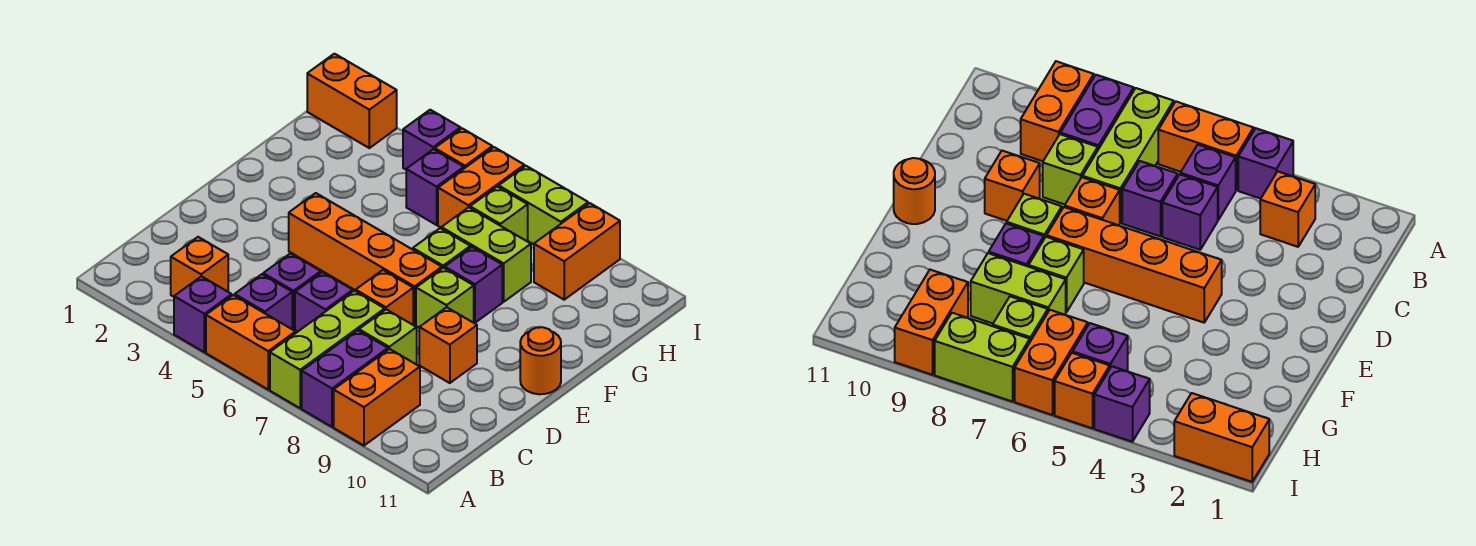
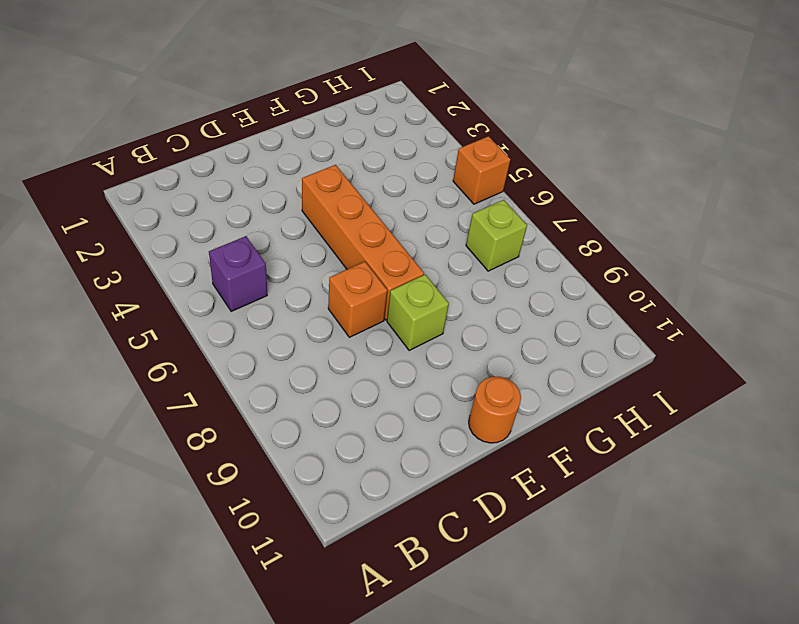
none -> purple brick A4 level 1
none -> orange brick A5:A6 level 1
none -> lime brick A7:C7 level 1

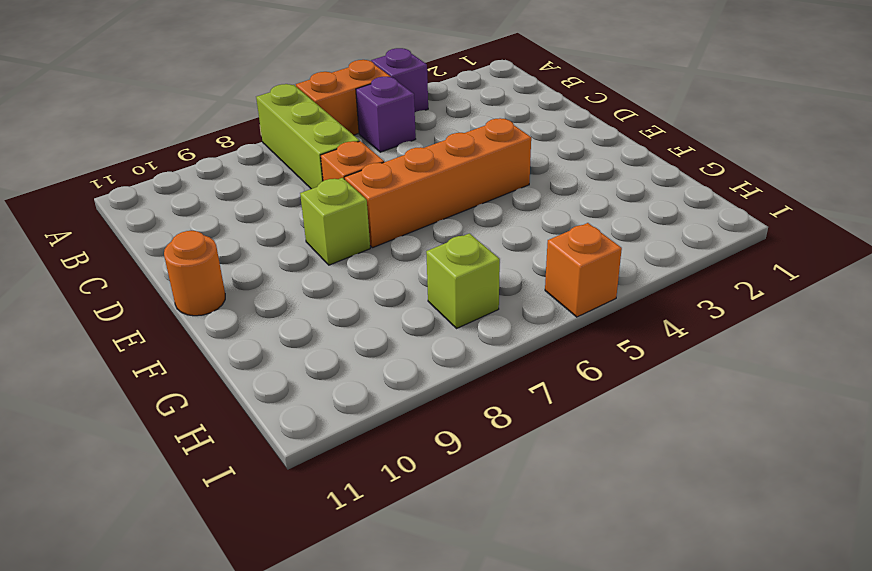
none -> purple brick A8:B8 level 1
none -> orange brick A9:B9 level 1
none -> orange brick B3 level 1

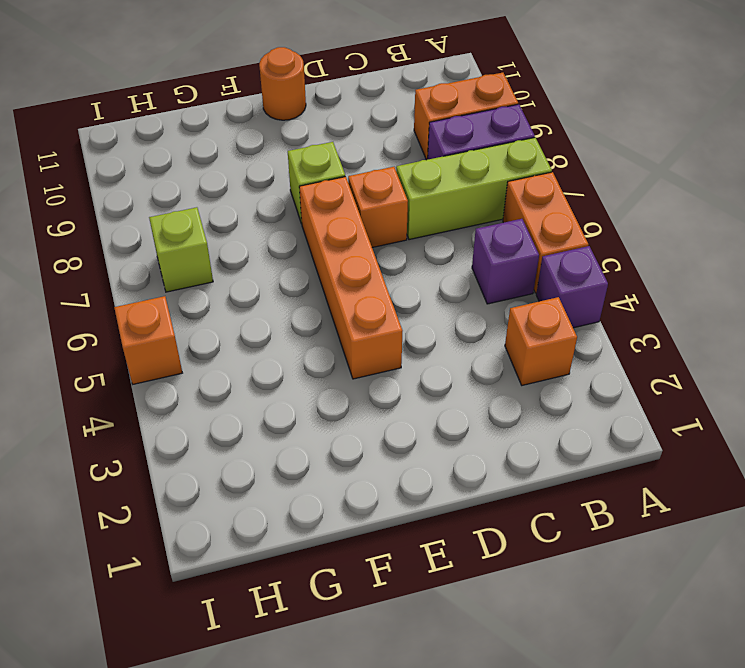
none -> purple brick C5 level 1
none -> purple brick C6 level 1
none -> lime brick C8 level 1

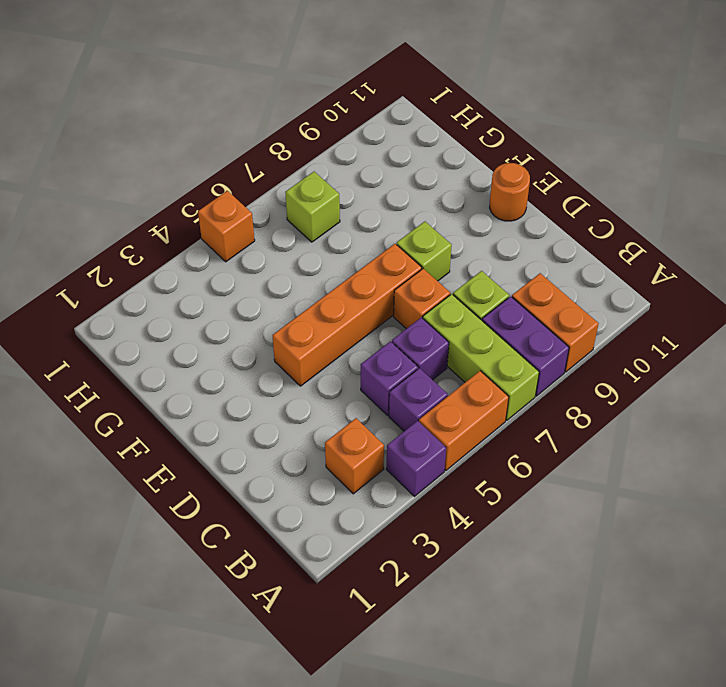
none -> orange brick D9 level 1
none -> lime brick F7 level 1
none -> purple brick F8 level 1

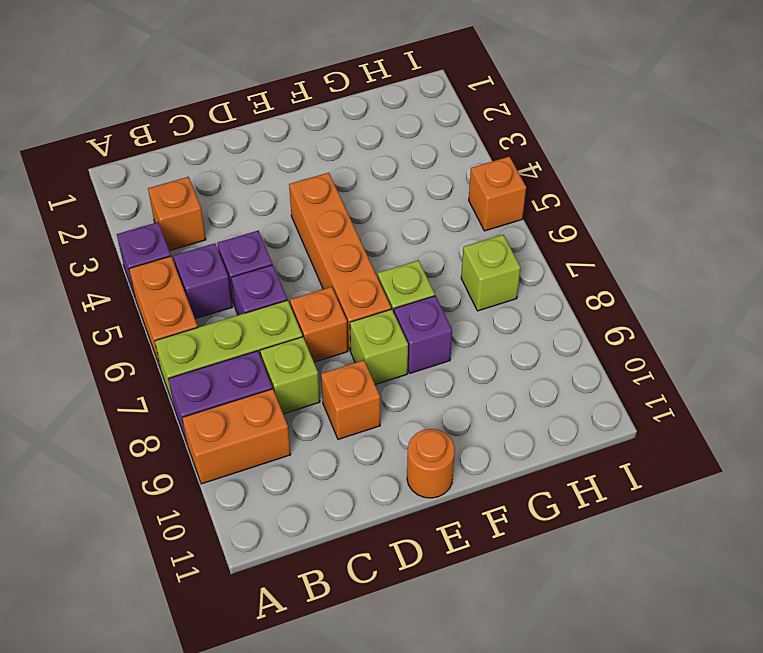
none -> lime brick G7:G8 level 1
none -> purple brick H5 level 1
none -> orange brick H6:I6 level 1

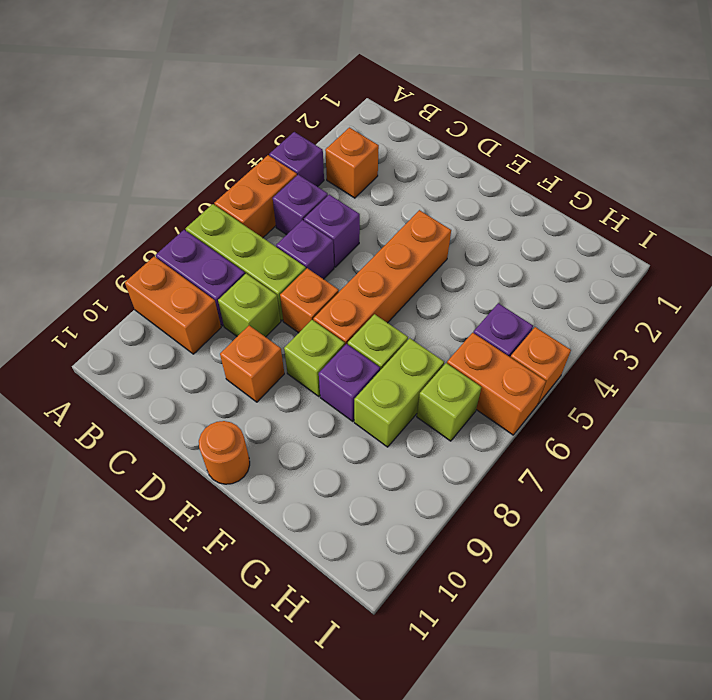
none -> orange brick H9:I9 level 1
none -> orange brick I1:I2 level 1
none -> purple brick I4 level 1

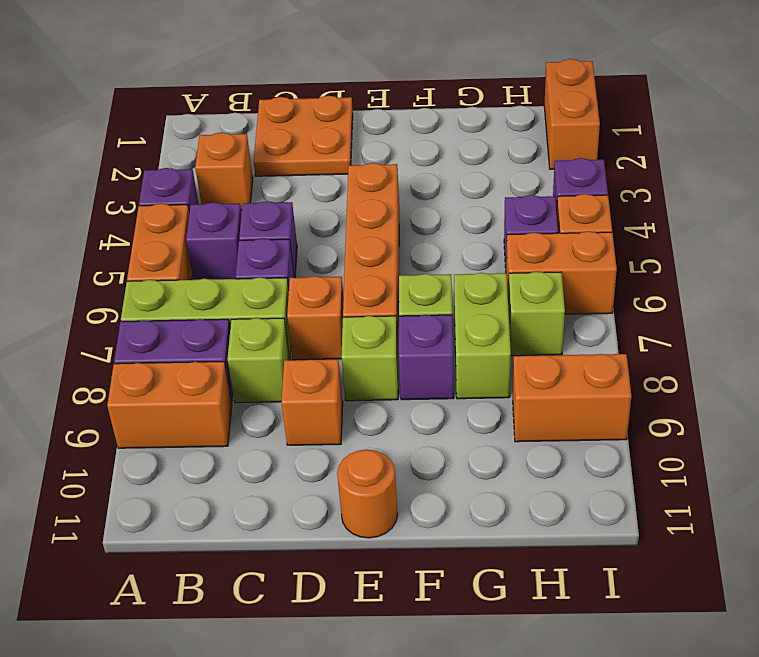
orange plate C1:D2 level 1 -> none
none -> lime brick I7:I8 level 1

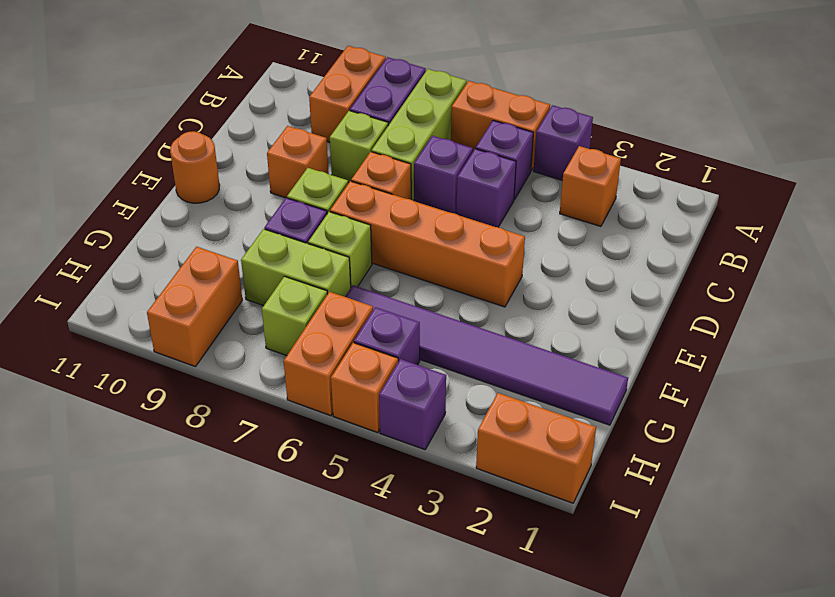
purple tile G1:G6 level 1 -> none
none -> lime brick I7:I8 level 1

